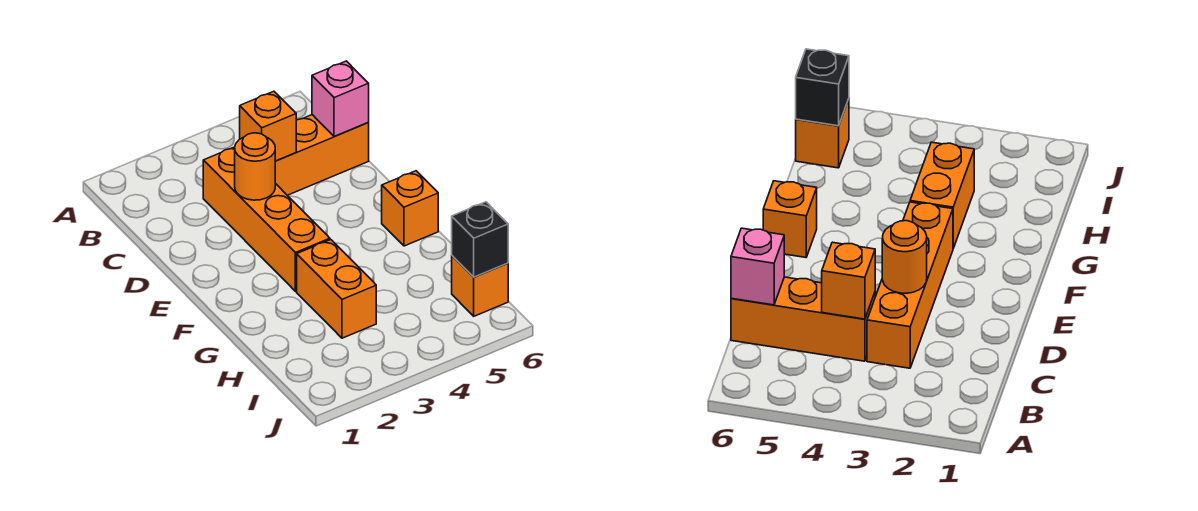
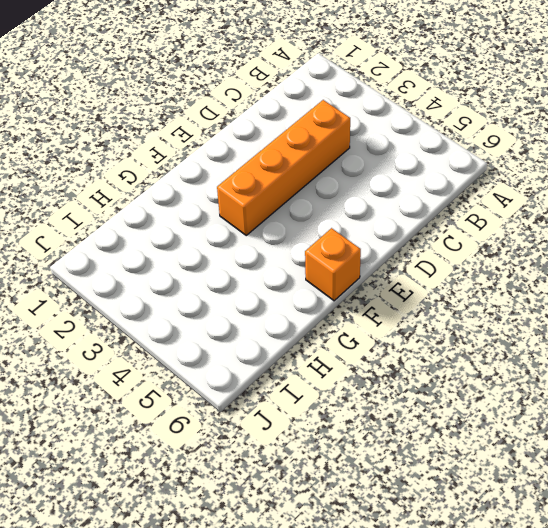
none -> orange brick C4:C6 level 1
none -> orange brick G3:H3 level 1

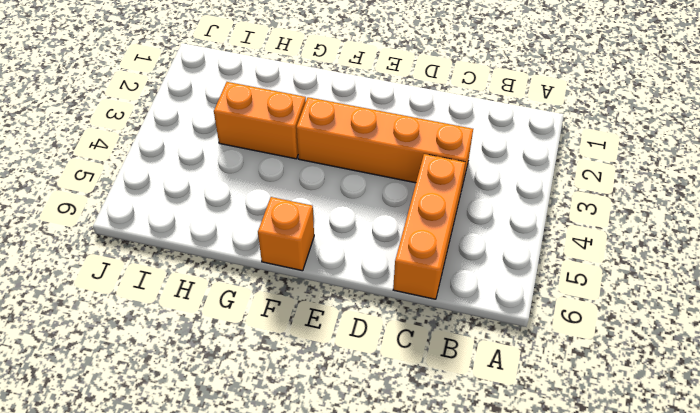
none -> orange brick I6 level 1
none -> orange brick C4 level 2

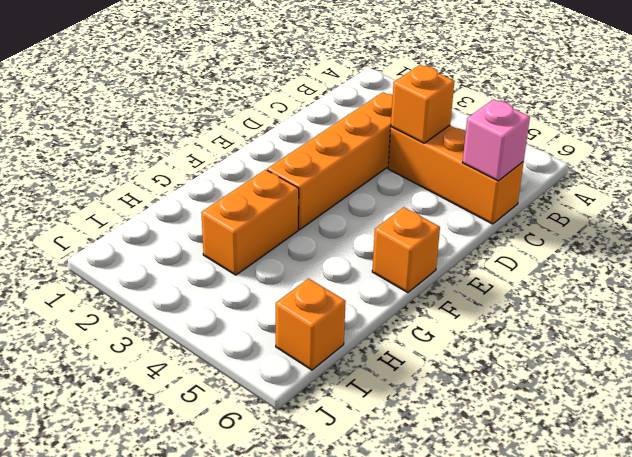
none -> orange round brick D3 level 2
none -> black brick I6 level 2

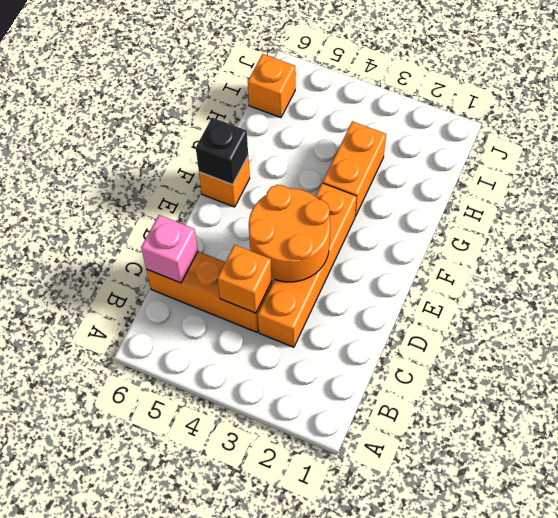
orange round brick D3:E4 level 2 -> orange round brick D3 level 2
black brick F6 level 2 -> black brick I6 level 2

